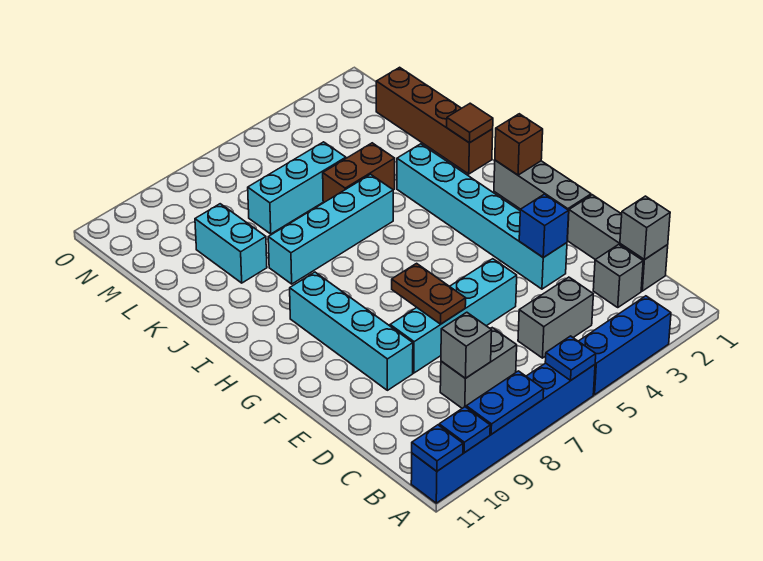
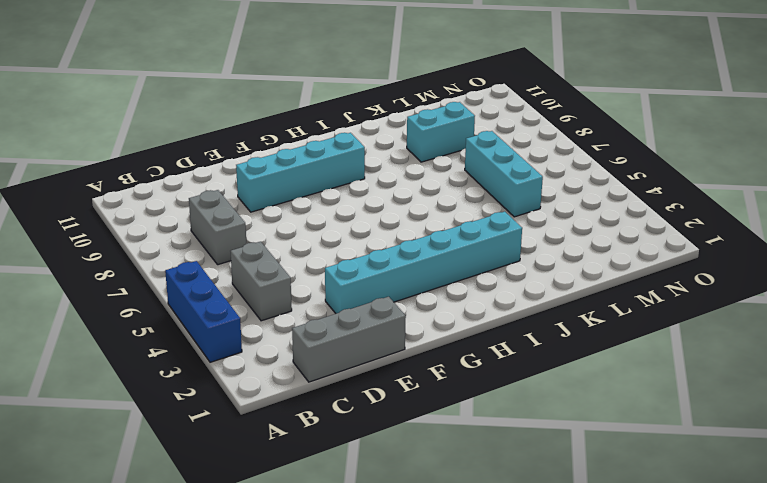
none -> blue brick A6:A11 level 1
none -> grey brick C2 level 1
none -> cyan brick E5:E8 level 1

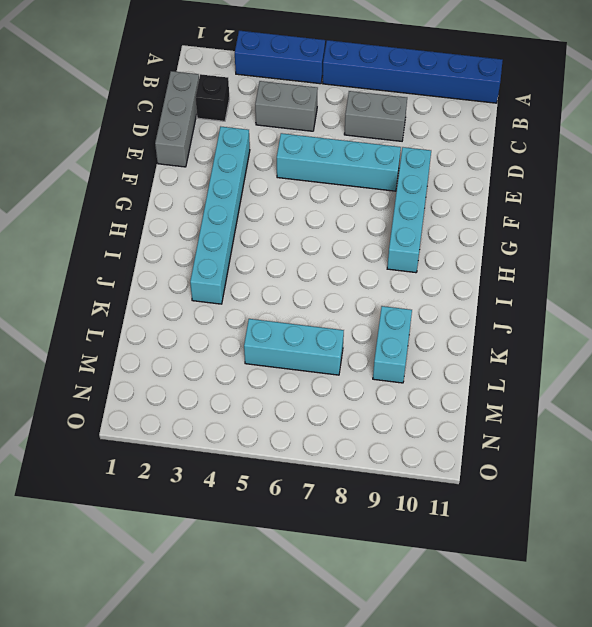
black brick C2 level 1 -> grey brick C2 level 1
none -> grey brick F1:H1 level 1
none -> brown brick J1:M1 level 1
none -> cyan brick J5:J8 level 1

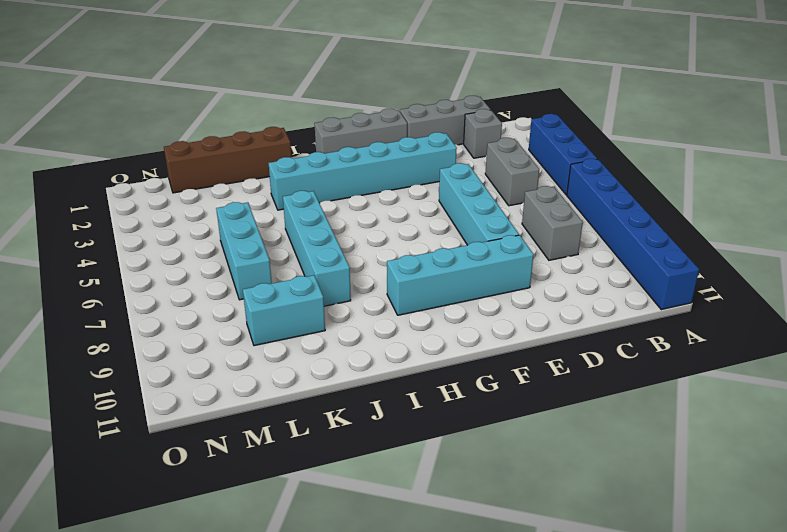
none -> brown brick K4:K5 level 1
none -> blue plate A6 level 2
none -> blue plate A8:A9 level 2

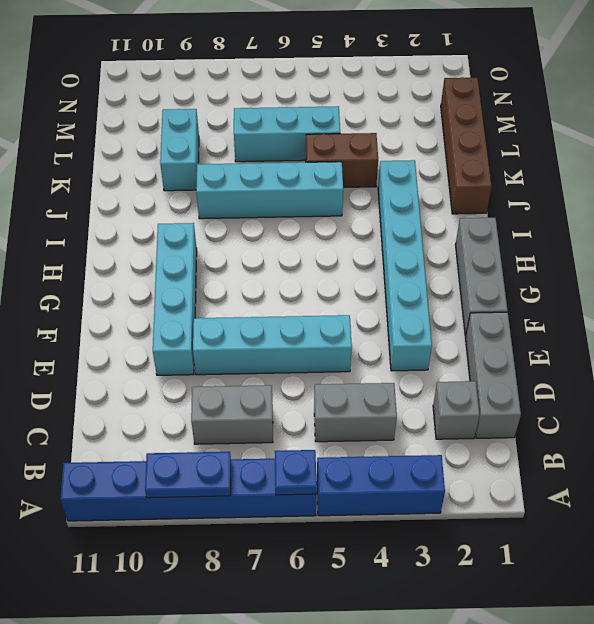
none -> blue plate A10 level 2
none -> blue plate A11 level 2
none -> grey brick C1 level 2

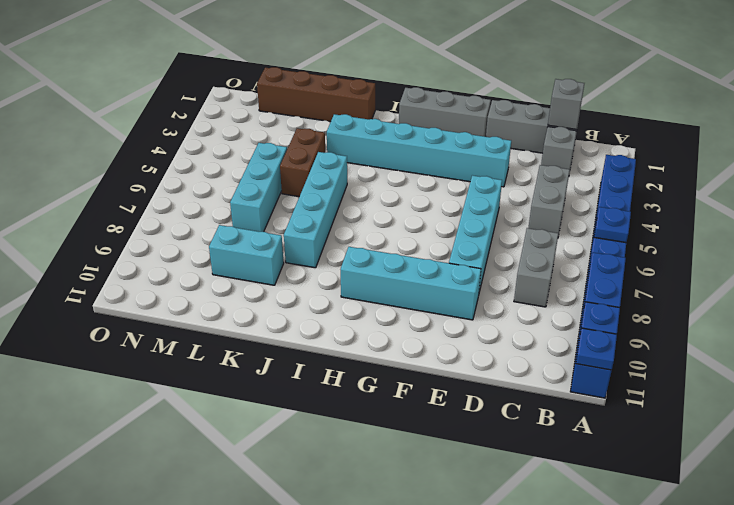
none -> grey brick C8 level 2
none -> blue brick E3 level 2
none -> brown plate E7:F7 level 2

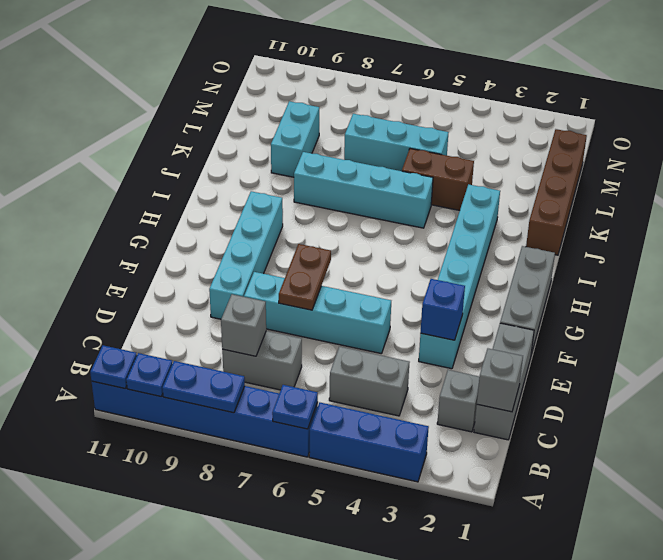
none -> brown brick H1 level 2
none -> brown tile J1 level 2

